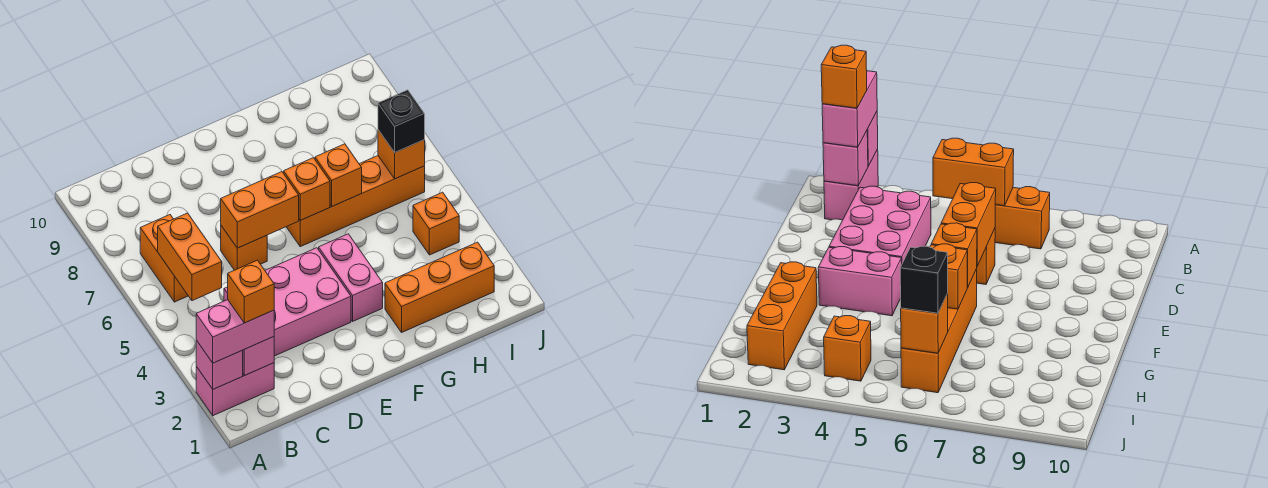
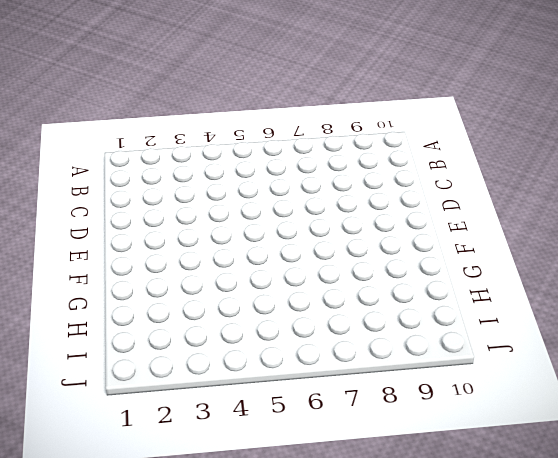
none -> pink brick A2:B2 level 1
none -> orange brick B6:B7 level 1
none -> pink brick C3:E4 level 1

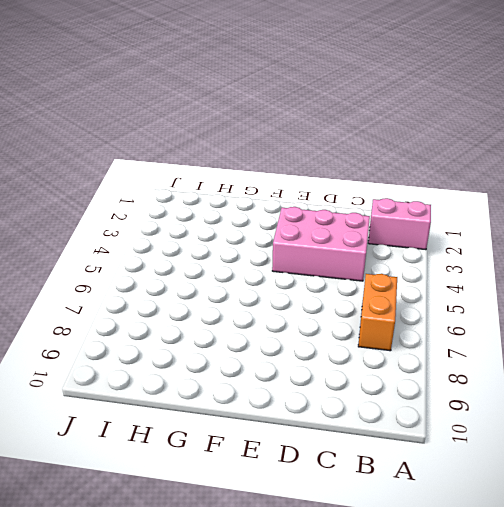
none -> orange brick D6 level 1
none -> pink brick F3:F4 level 1
none -> orange brick F6:I6 level 1

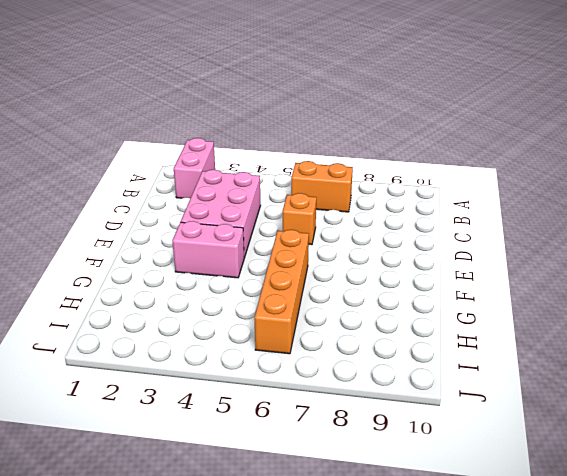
none -> orange brick G2:I2 level 1
none -> orange brick I4 level 1
none -> pink brick A2 level 2

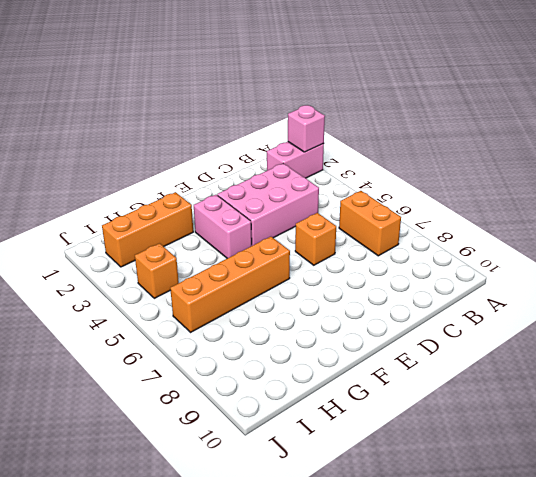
none -> pink brick B2 level 2
none -> orange brick B5:B6 level 2
none -> orange brick D6:E6 level 2

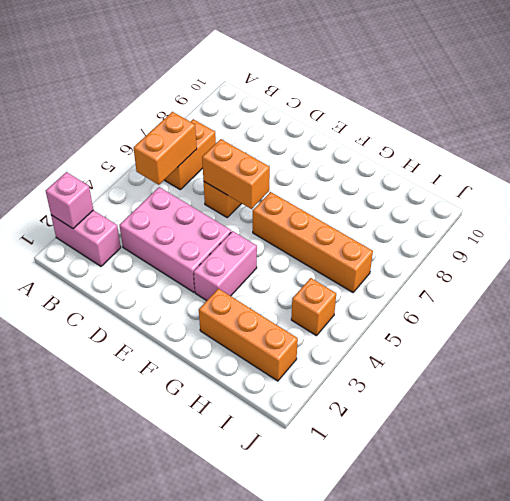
none -> pink brick B2 level 2
none -> orange brick F6 level 2
none -> orange brick G6 level 2

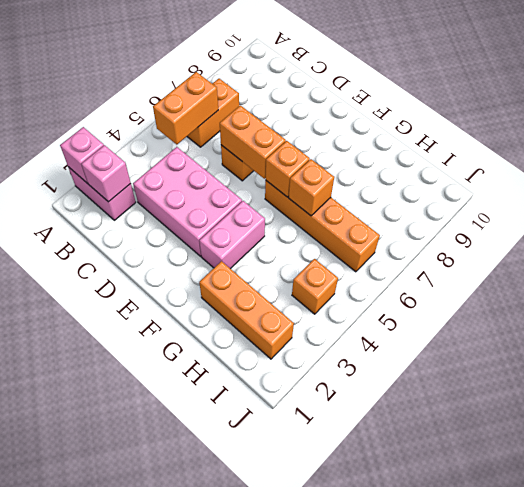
none -> orange brick I6 level 2
none -> pink brick A2:B2 level 3
none -> black brick I6 level 3

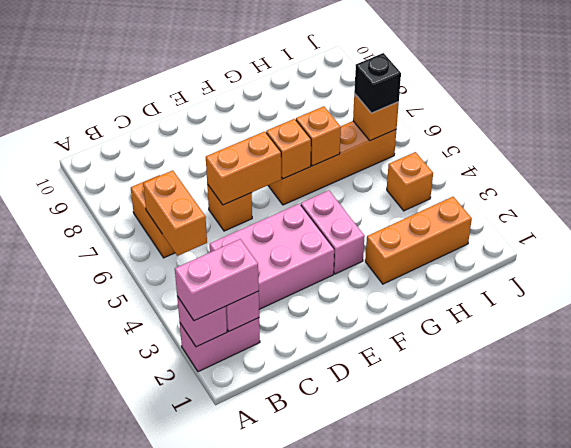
none -> orange brick B2 level 4

